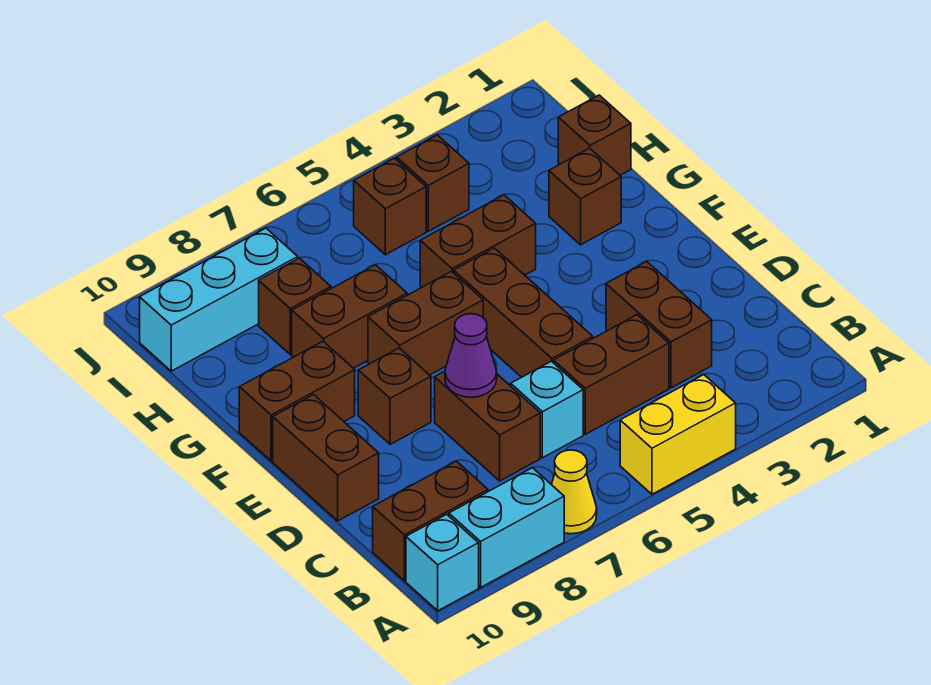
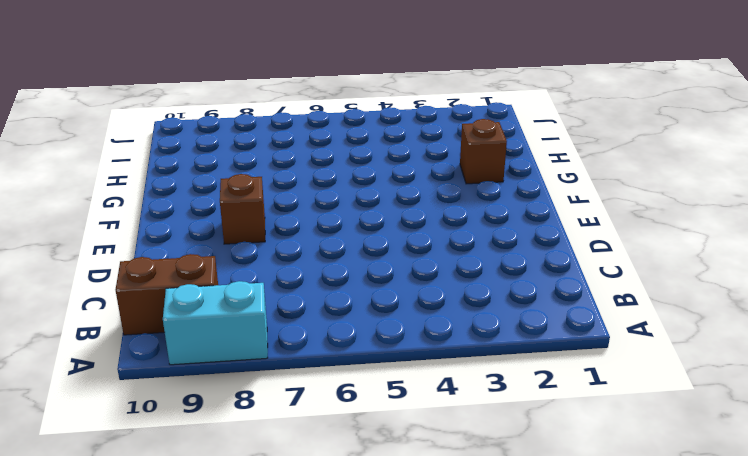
none -> yellow brick A4:A5 level 1
none -> yellow cone A7 level 1
none -> cyan brick A10 level 1

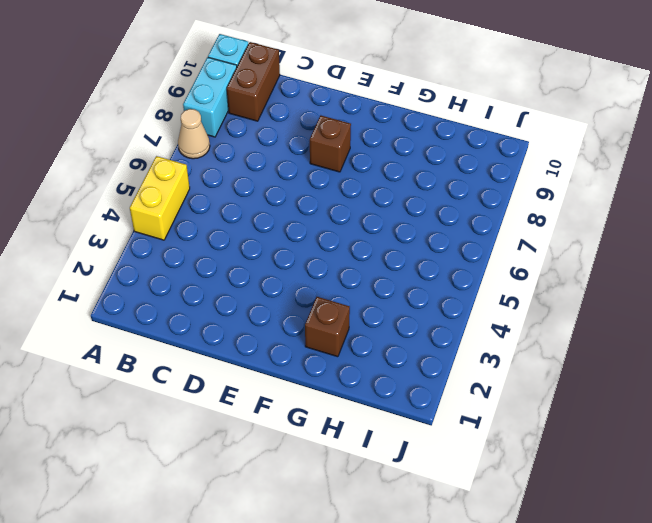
tan cone A7 level 1 -> yellow cone A7 level 1
none -> brown brick C3:D3 level 1
none -> brown brick C4:C5 level 1
none -> cyan brick C6 level 1

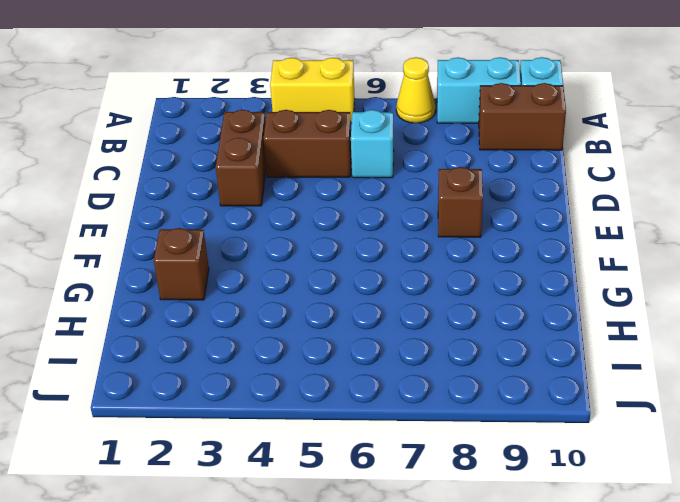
none -> brown brick C7:D7 level 1
none -> brown brick D5:F5 level 1
none -> brown brick D10:E10 level 1

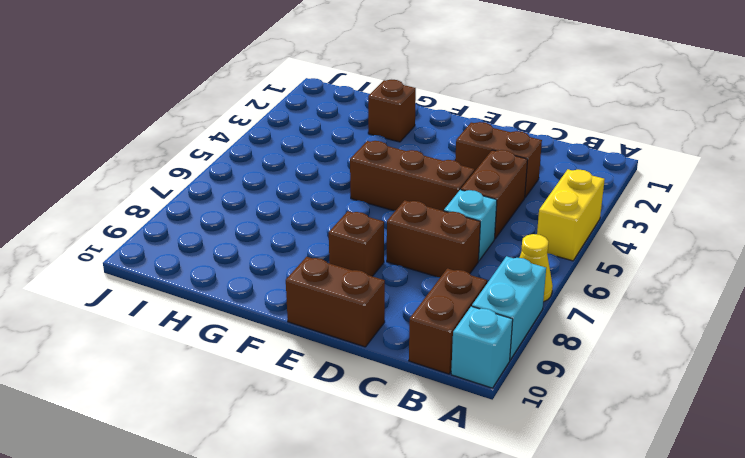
none -> brown brick F6:F7 level 1
none -> brown brick F9:F10 level 1
none -> brown brick G4:G5 level 1

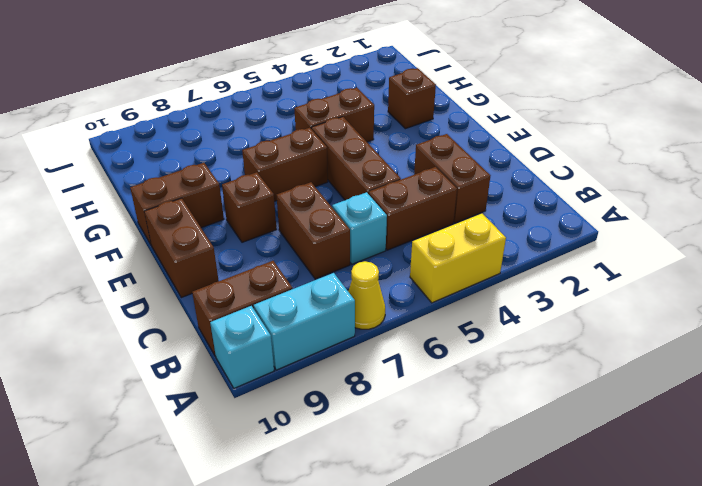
none -> brown brick G7:G8 level 1
none -> brown brick H1 level 1
none -> brown brick H8 level 1

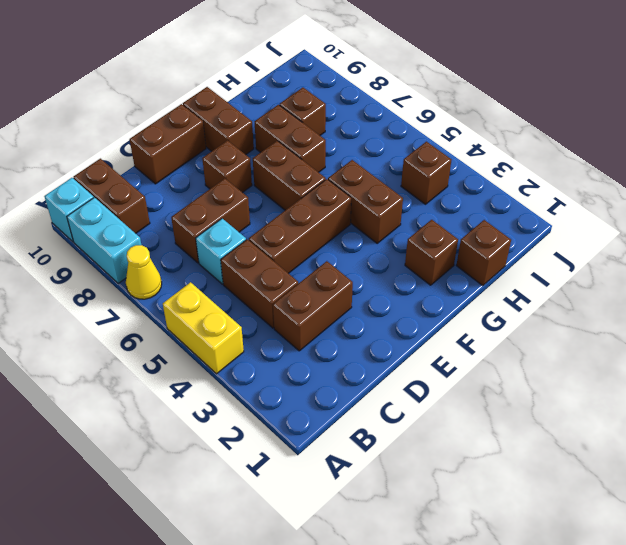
none -> brown brick I5 level 1
none -> cyan brick I8:I10 level 1
none -> purple cone D7 level 2

